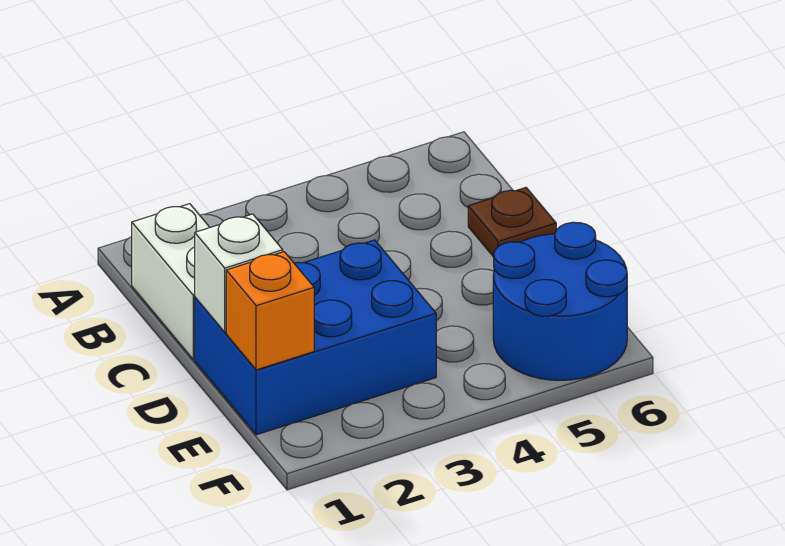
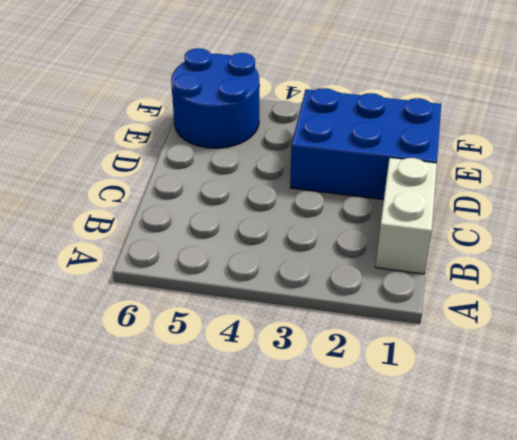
none -> brown plate C6 level 1
none -> white brick D1 level 2

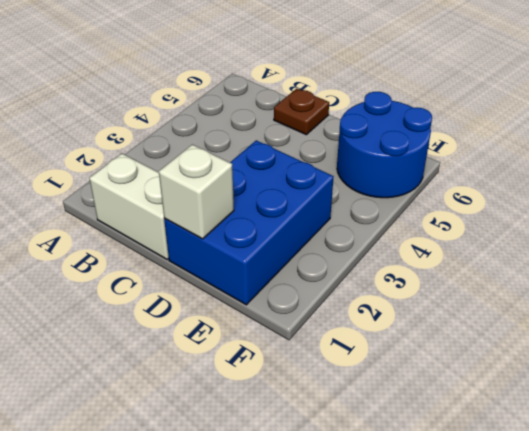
none -> orange brick E1 level 2

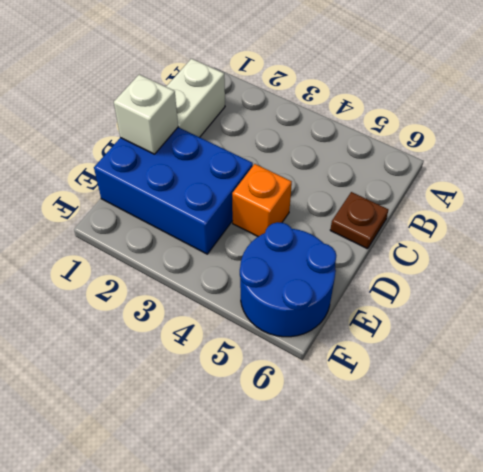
orange brick D4 level 1 -> orange brick E1 level 2

